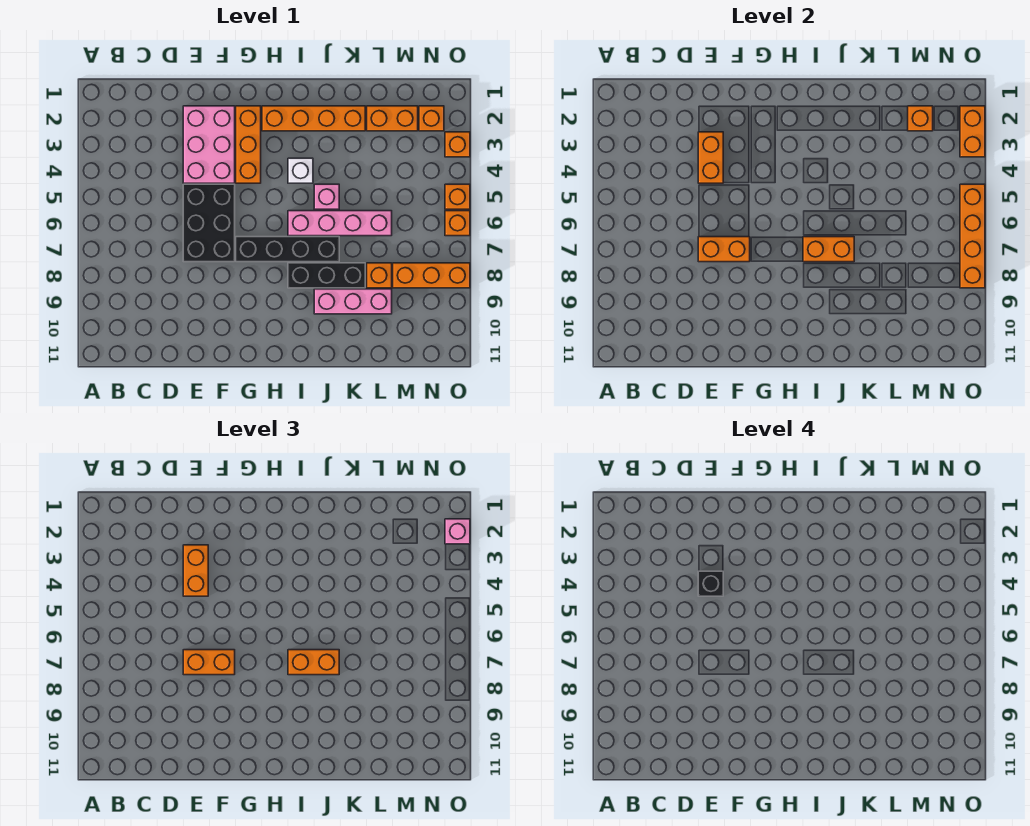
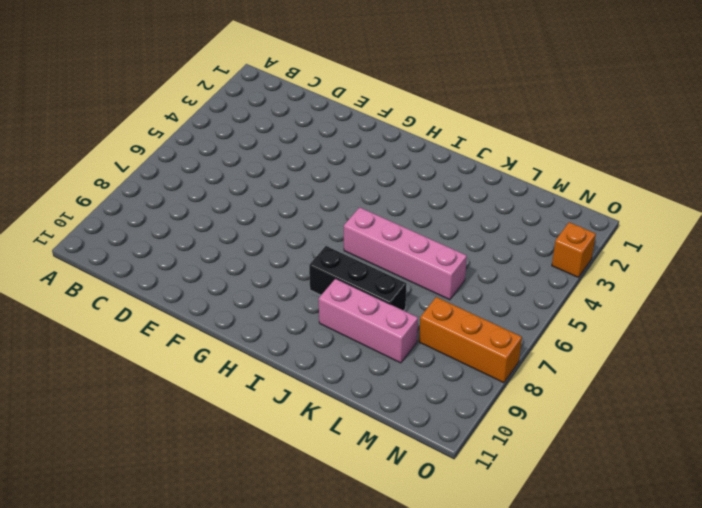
none -> pink brick E2:F4 level 1
none -> black brick E5:F7 level 1
none -> orange brick G2:G4 level 1

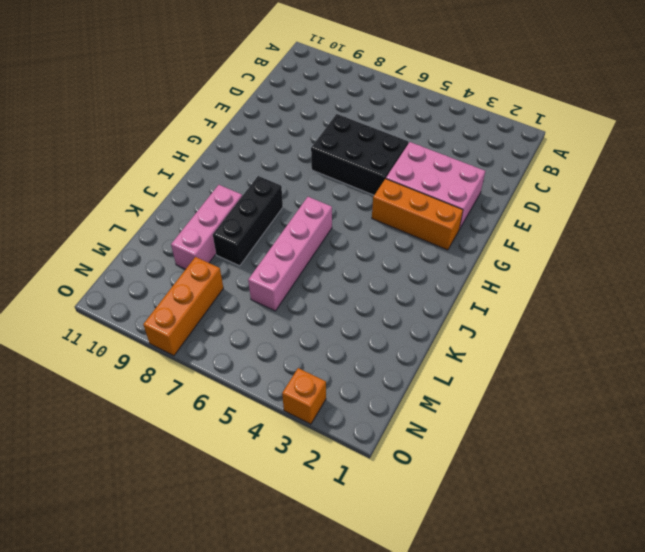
none -> black brick G7:J7 level 1
none -> orange brick H2:K2 level 1
none -> white brick I4 level 1

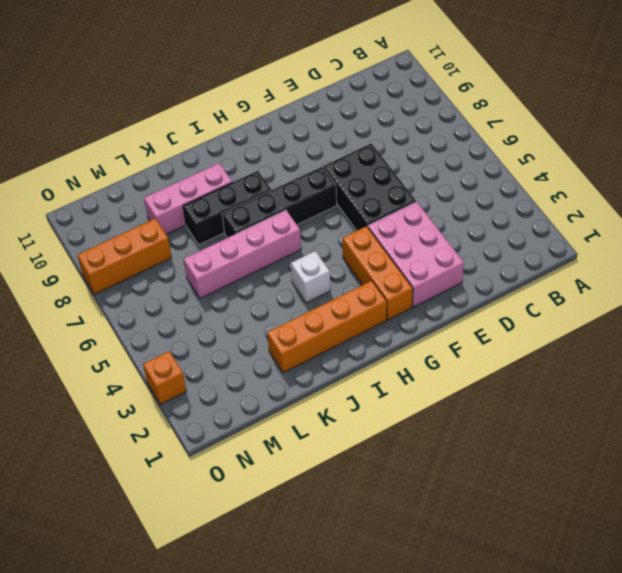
none -> pink brick J5 level 1
none -> orange brick L2:M2 level 1
none -> orange brick L8 level 1

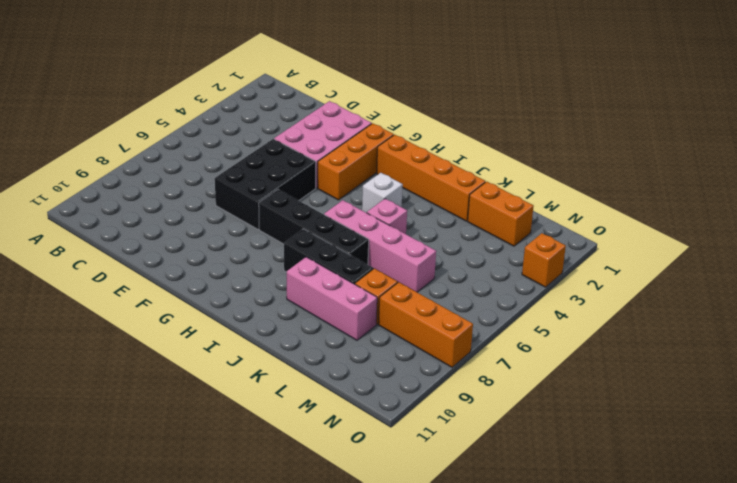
none -> orange brick N2 level 1
none -> orange brick O5 level 1
none -> orange brick O6 level 1

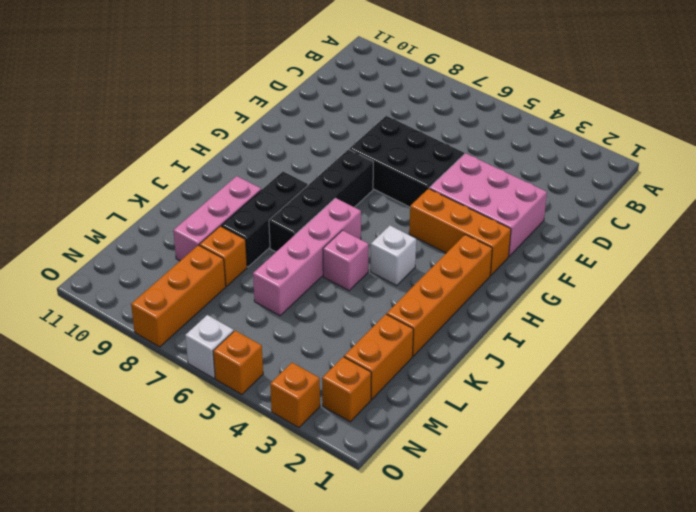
white brick O6 level 1 -> orange brick O6 level 1
none -> orange brick E3:E4 level 2
none -> orange brick E7:F7 level 2
none -> orange brick I7:J7 level 2

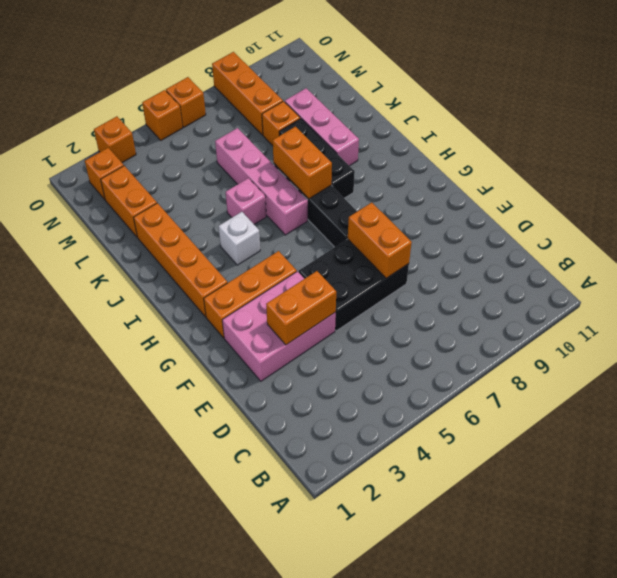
none -> orange brick M2 level 2
none -> orange brick O2:O3 level 2
none -> orange brick O5:O8 level 2

